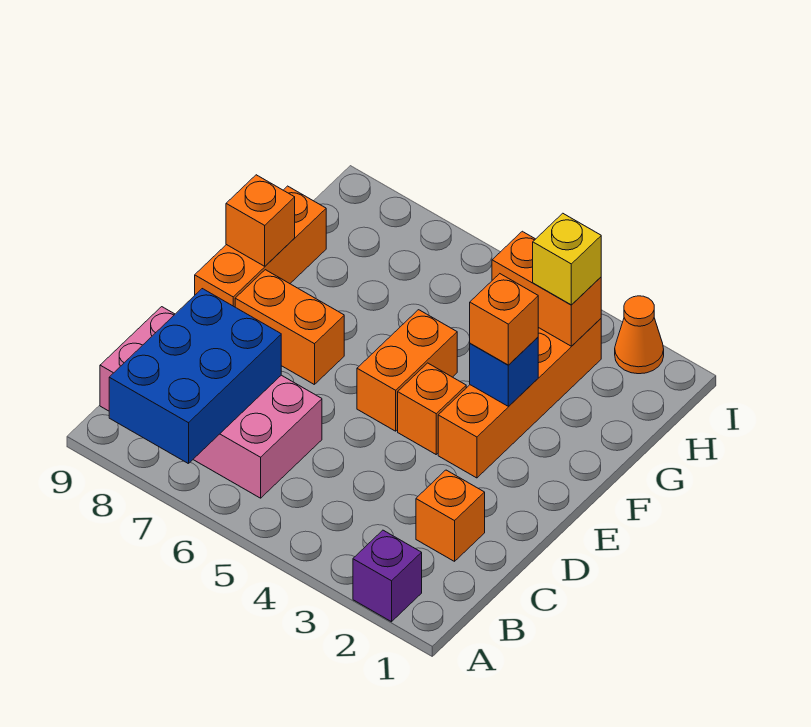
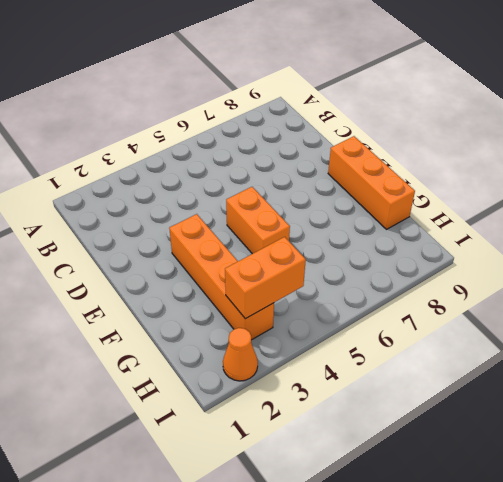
none -> purple brick A2 level 1
none -> pink brick B6:C9 level 1
none -> orange brick C2 level 1

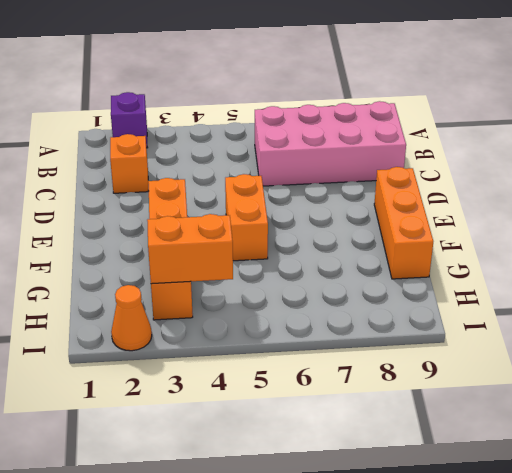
none -> orange brick E4 level 1
none -> orange brick E7:E8 level 1
none -> blue brick A7:C8 level 2

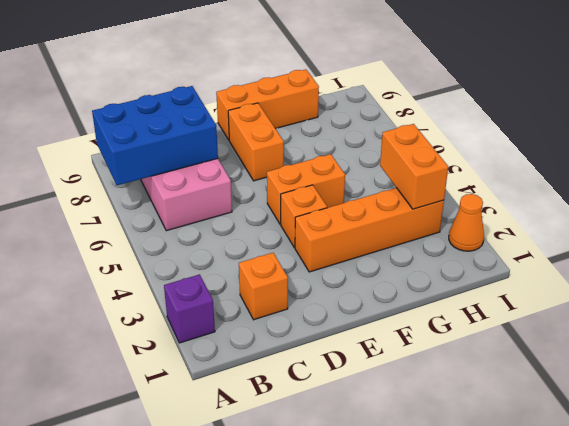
none -> blue brick F3 level 2
none -> orange brick F9 level 2
none -> orange brick F3 level 3

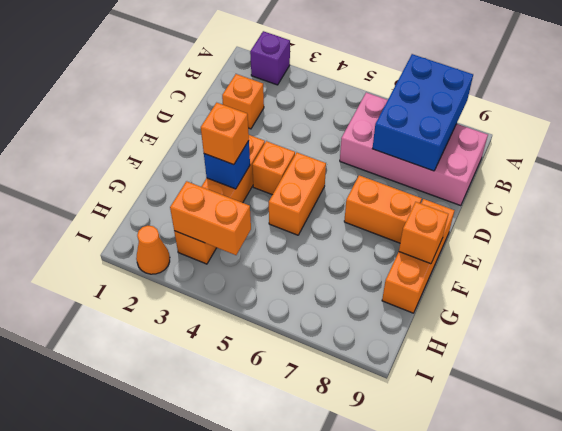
none -> yellow brick H3 level 3

